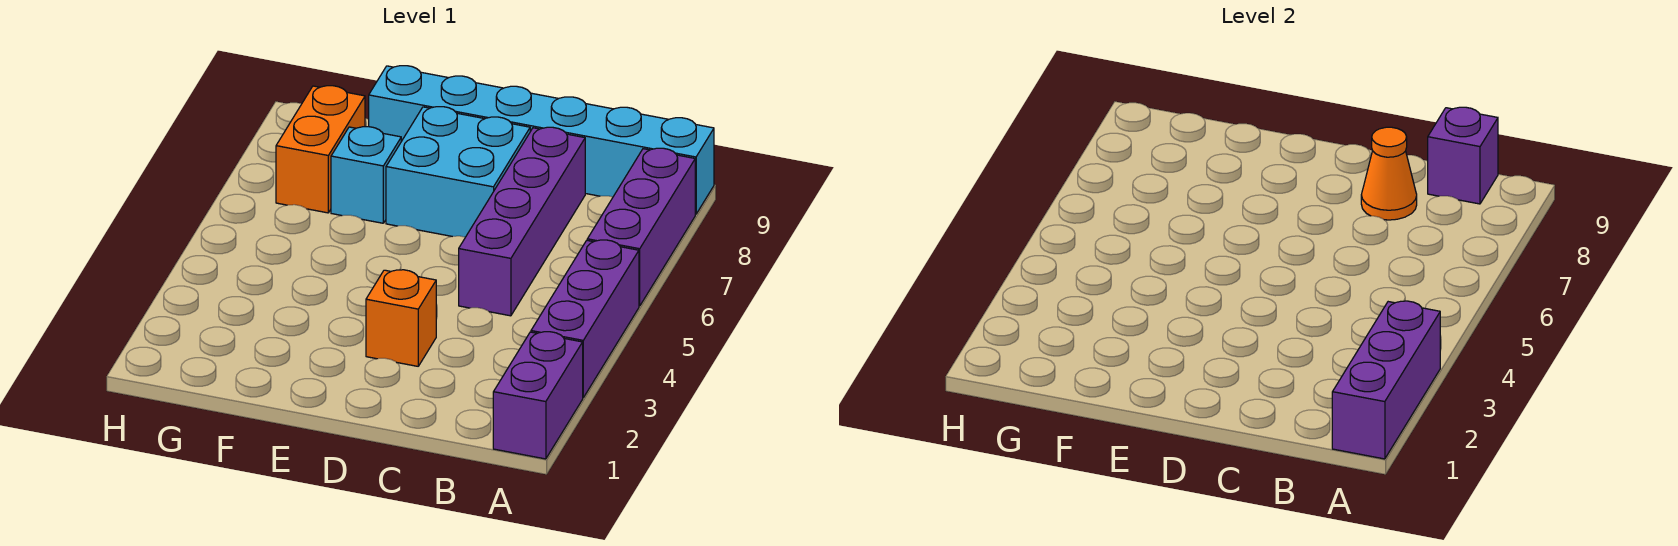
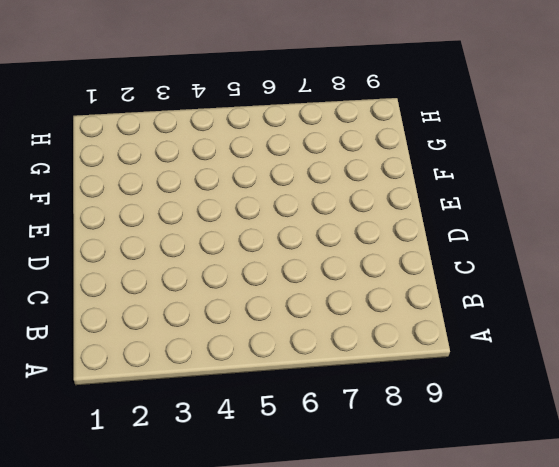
none -> purple brick A1:A2 level 1
none -> purple brick A3:A5 level 1
none -> purple brick A6:A8 level 1

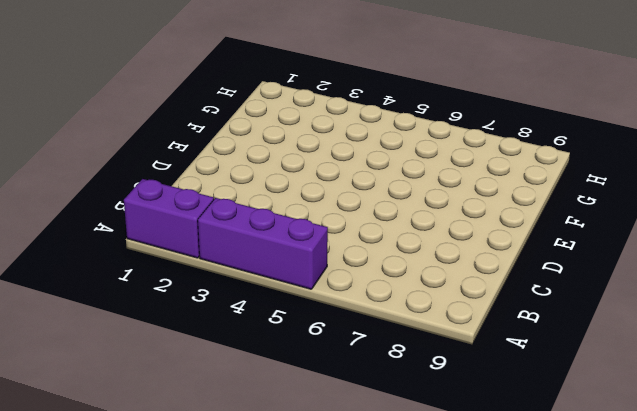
none -> purple brick A6:A8 level 1
none -> cyan brick A9:F9 level 1
none -> purple brick C5:C8 level 1

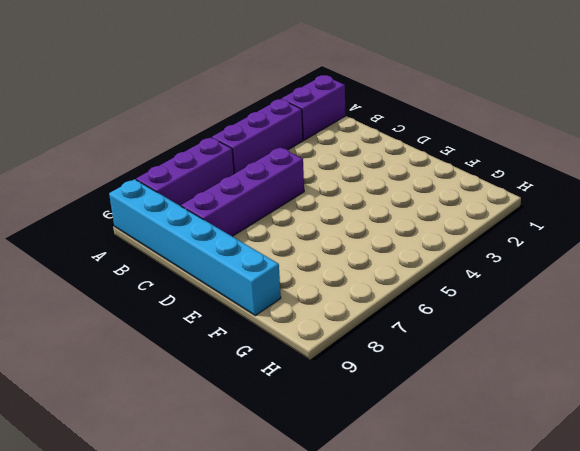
none -> orange brick D3 level 1
none -> cyan brick D7:E8 level 1
none -> cyan brick F7 level 1

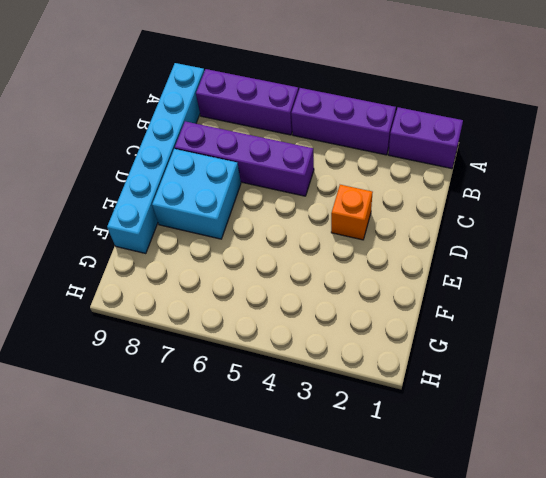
none -> cyan brick F7 level 1
none -> orange brick G7:G8 level 1
none -> purple brick A1:A3 level 2

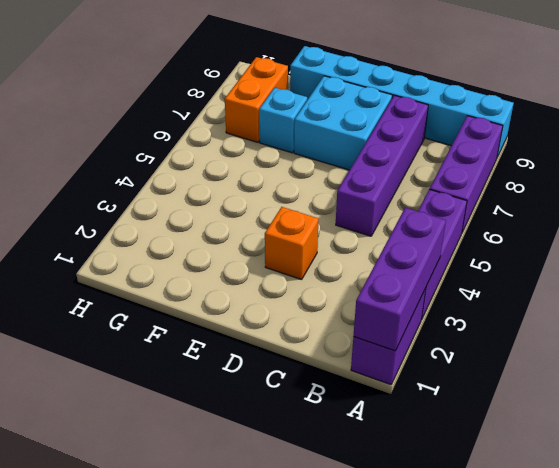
none -> purple brick B9 level 2
none -> orange cone C8 level 2

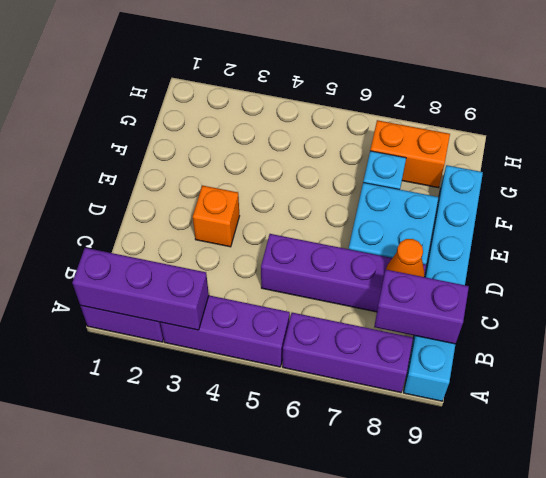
purple brick B8:B9 level 2 -> purple brick B9 level 2

